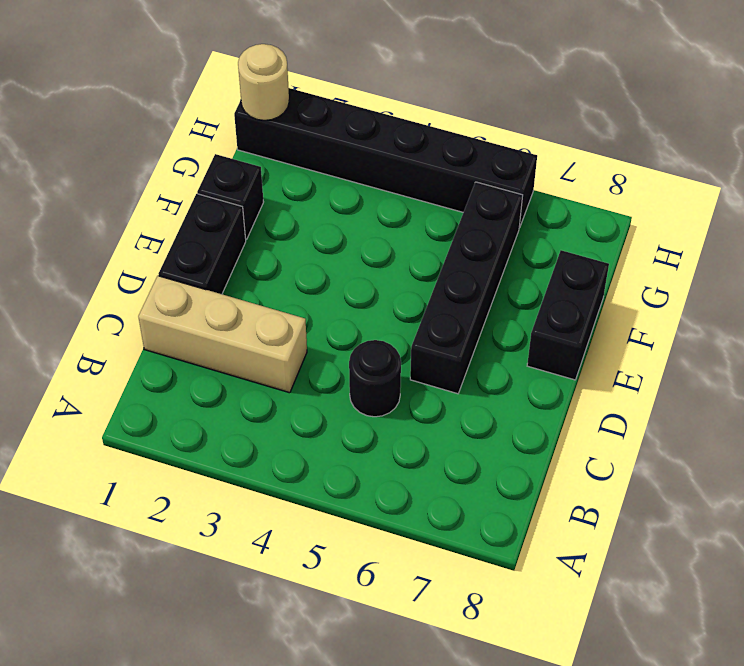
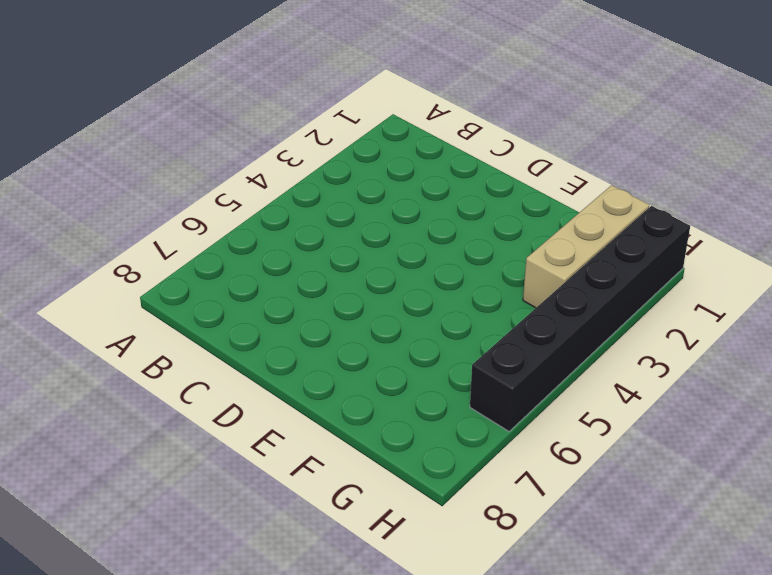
tan brick G1:G3 level 1 -> tan brick C1:C3 level 1
none -> black round brick C5 level 1
none -> black brick D1:E1 level 1

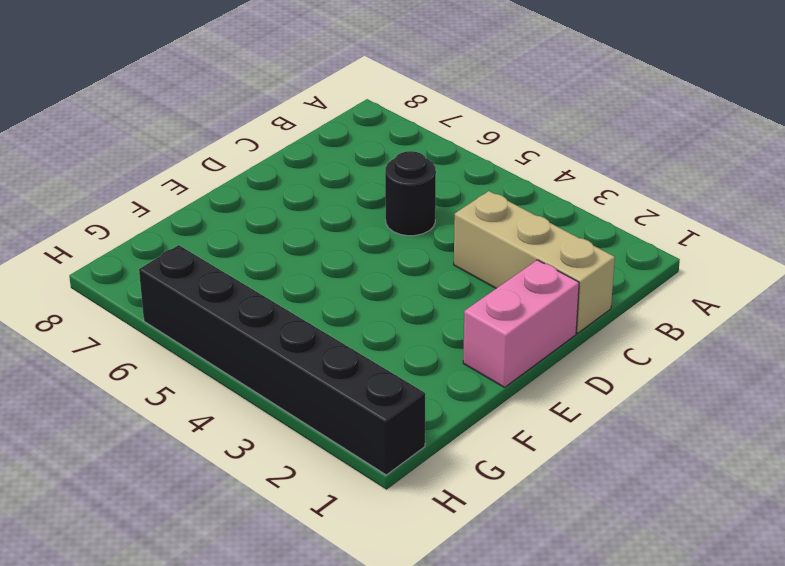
pink brick D1:E1 level 1 -> black brick D1:E1 level 1
none -> black brick D6:G6 level 1
none -> black brick E8:F8 level 1

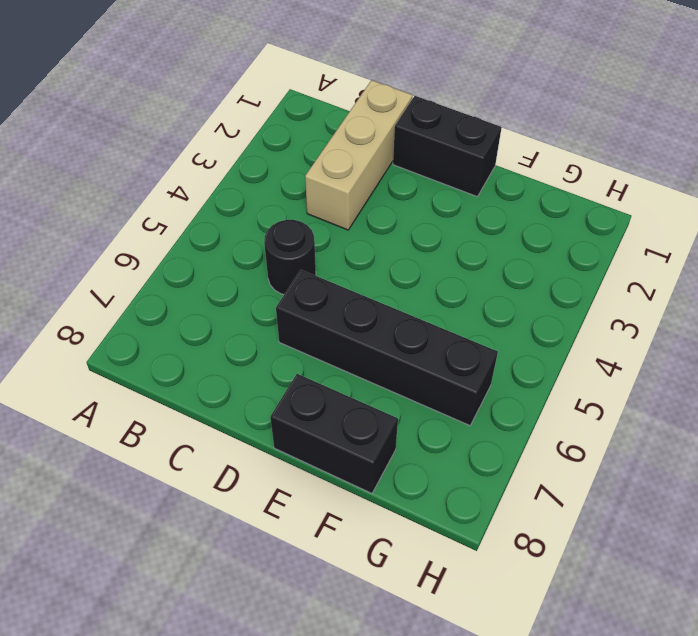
none -> black brick F1 level 1
none -> black brick H1:H6 level 1

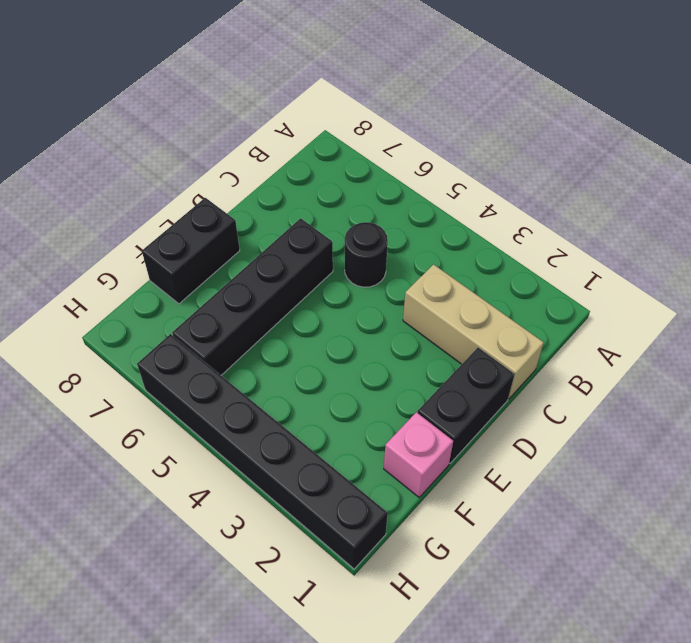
pink brick F1 level 1 -> black brick F1 level 1
none -> tan round brick H1 level 2

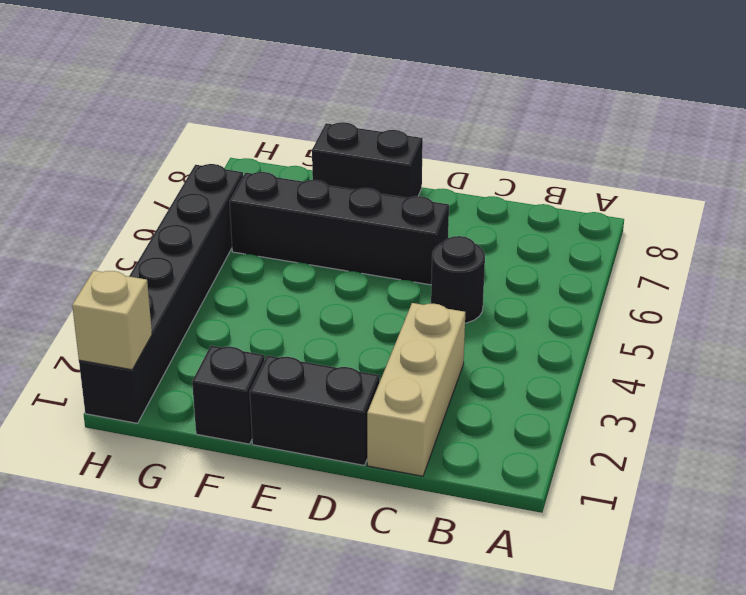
tan brick H1 level 2 -> tan round brick H1 level 2

